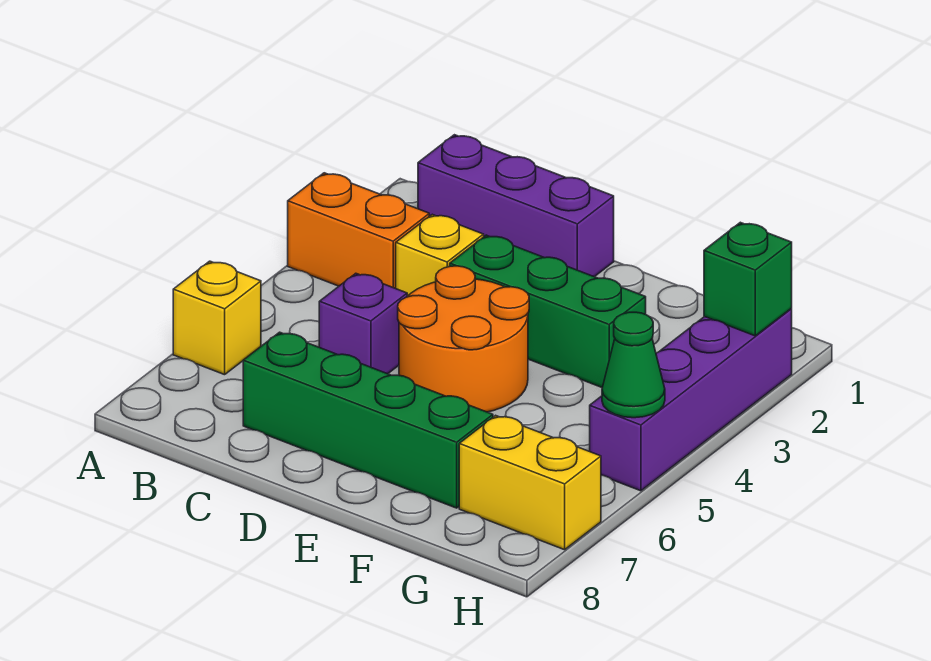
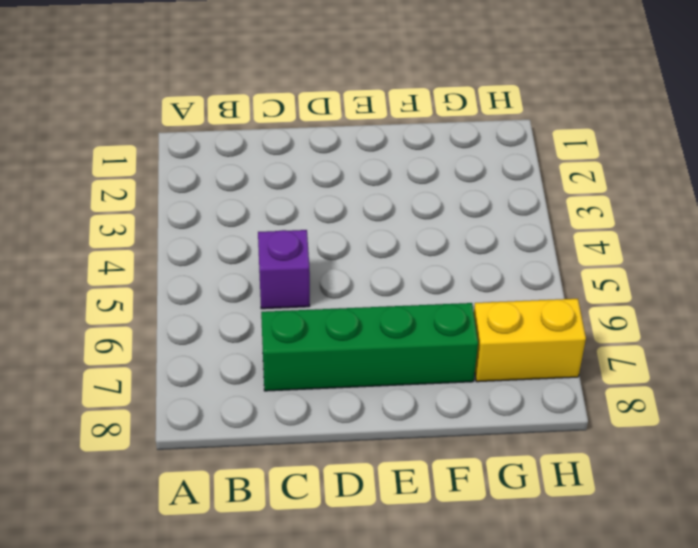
none -> orange brick A3:B3 level 1
none -> yellow brick A6 level 1
none -> purple brick B1:D1 level 1

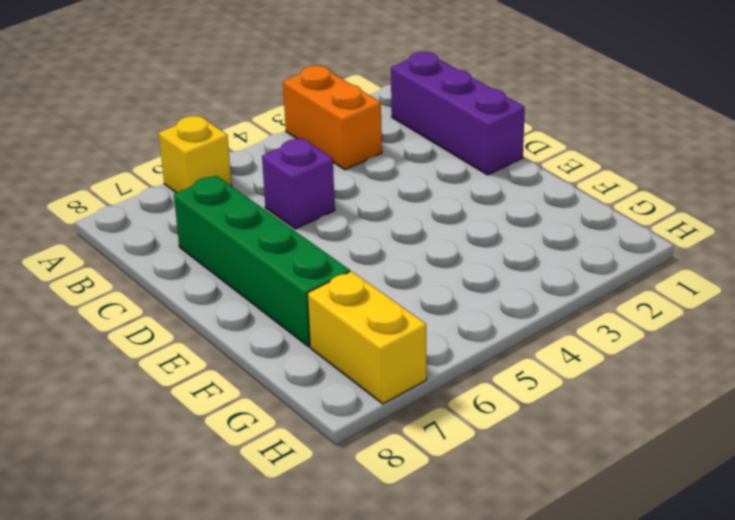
none -> yellow brick C3 level 1
none -> green brick D3:F3 level 1
none -> orange round brick D4:E5 level 1

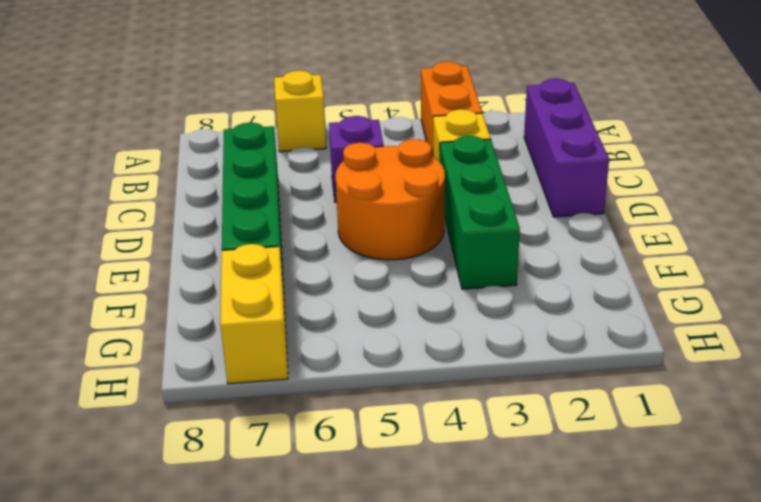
none -> purple brick H2:H5 level 1
none -> green brick H2 level 2
none -> green cone H5 level 2

